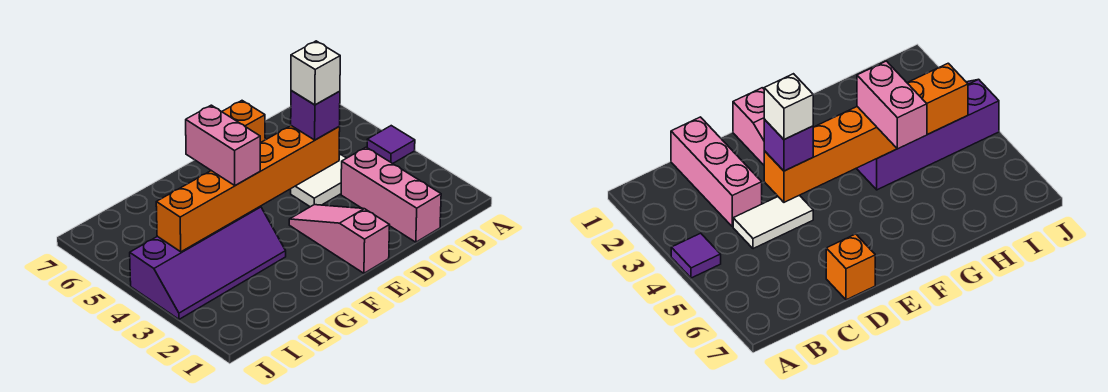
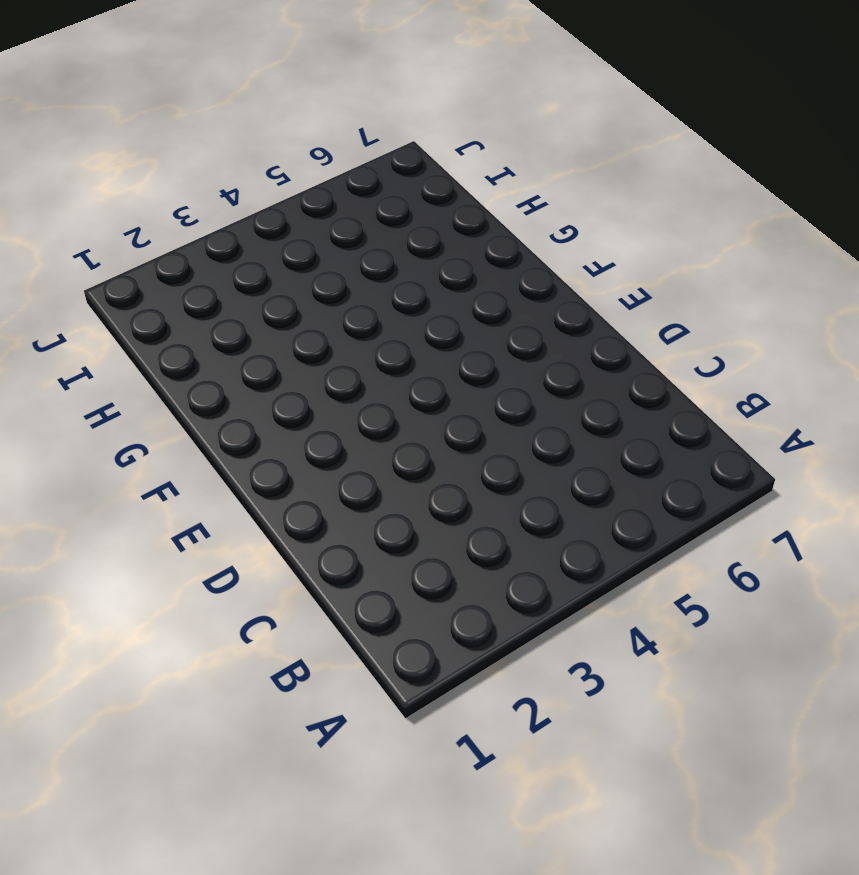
none -> purple tile A4 level 1
none -> pink brick C1:C3 level 1

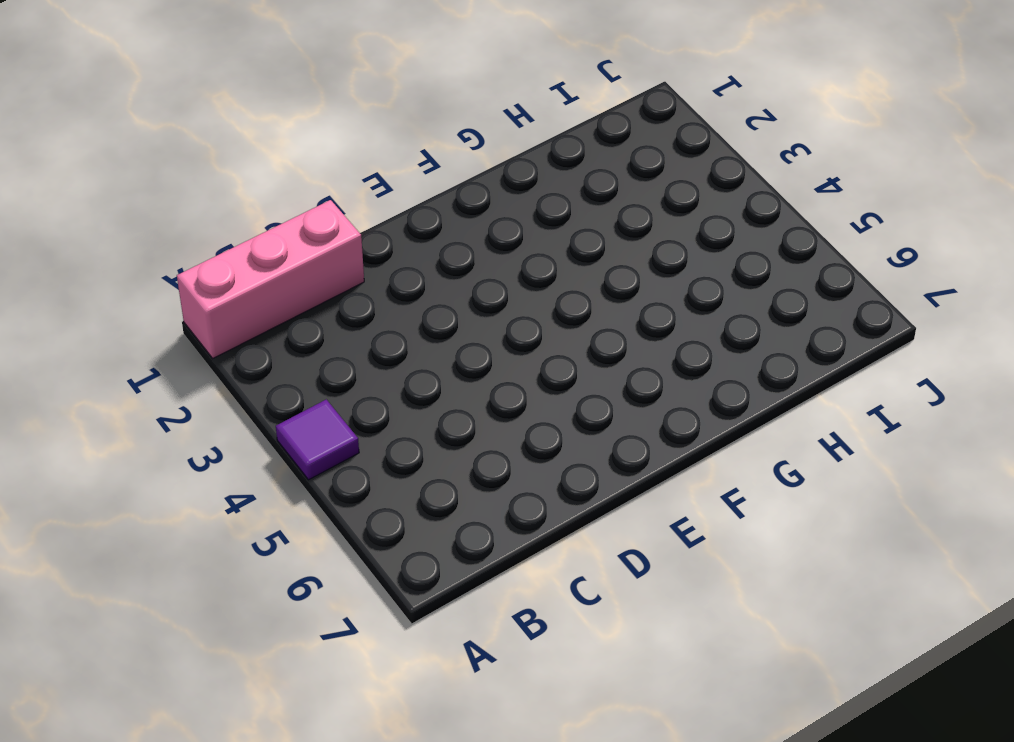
pink brick A1:C1 level 1 -> pink brick C1:C3 level 1
none -> white tile C4:D4 level 1
none -> orange brick D7 level 1

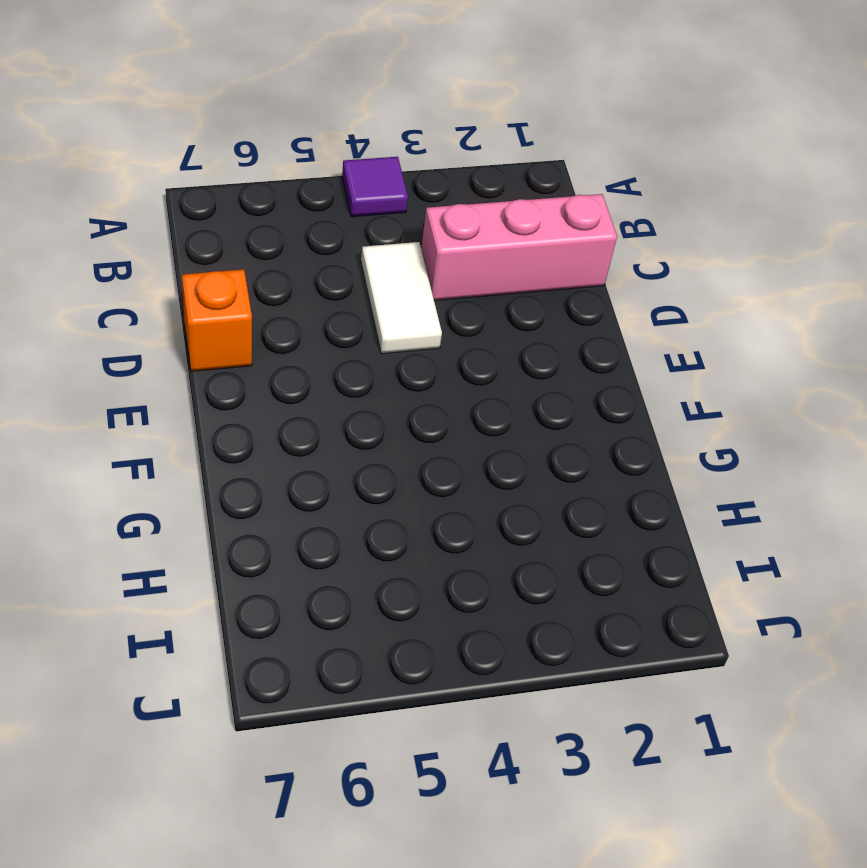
none -> pink slope E1:E3 level 1 top 1
none -> purple slope G3:J4 level 1 top 4

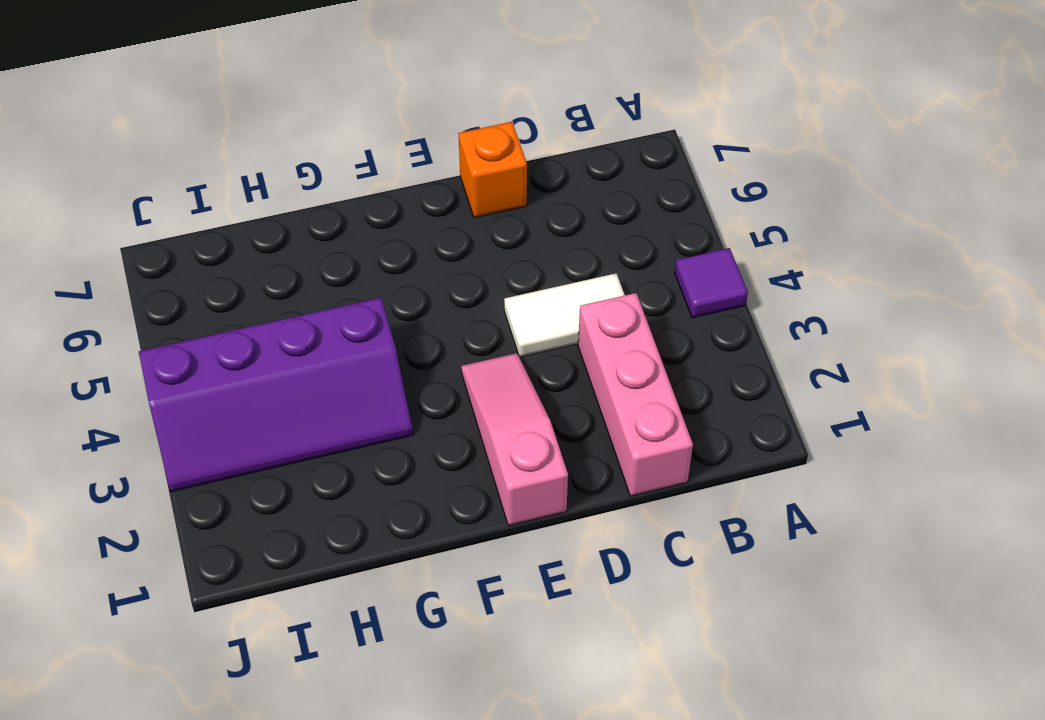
none -> orange brick D4:I4 level 2
none -> purple brick D4 level 3

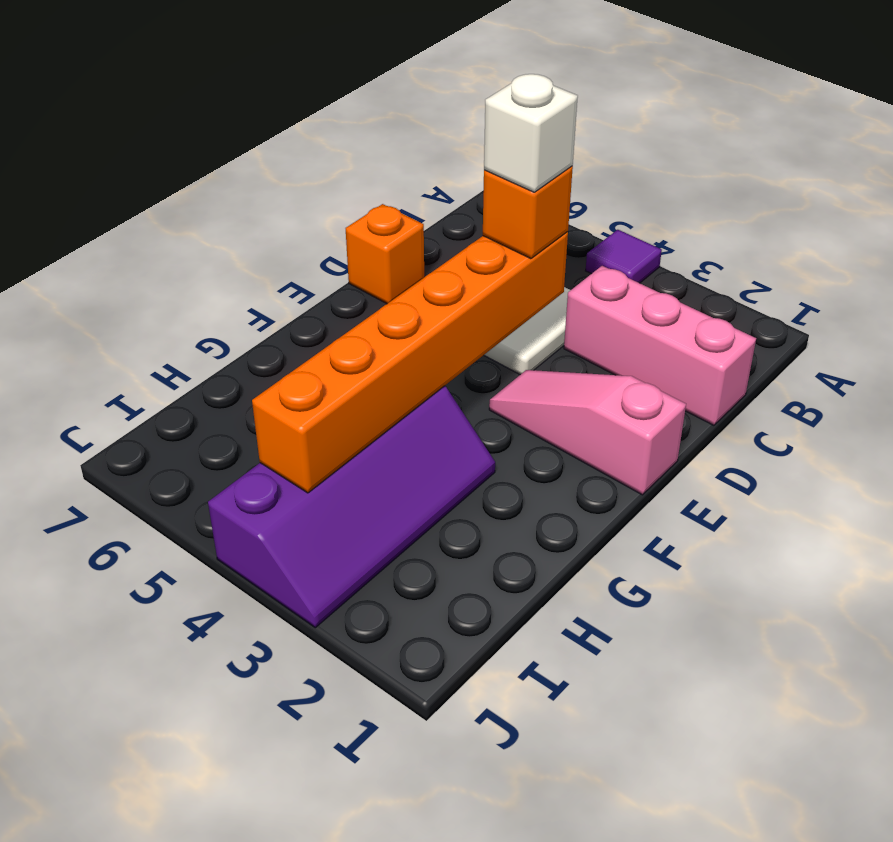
orange brick D4 level 3 -> purple brick D4 level 3
none -> pink brick G4:G5 level 3

